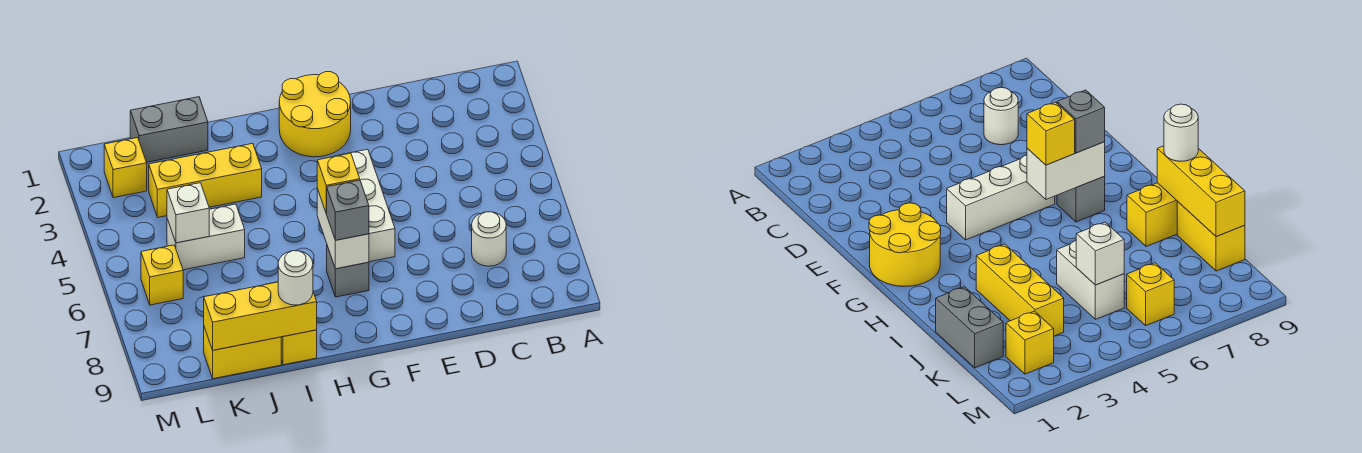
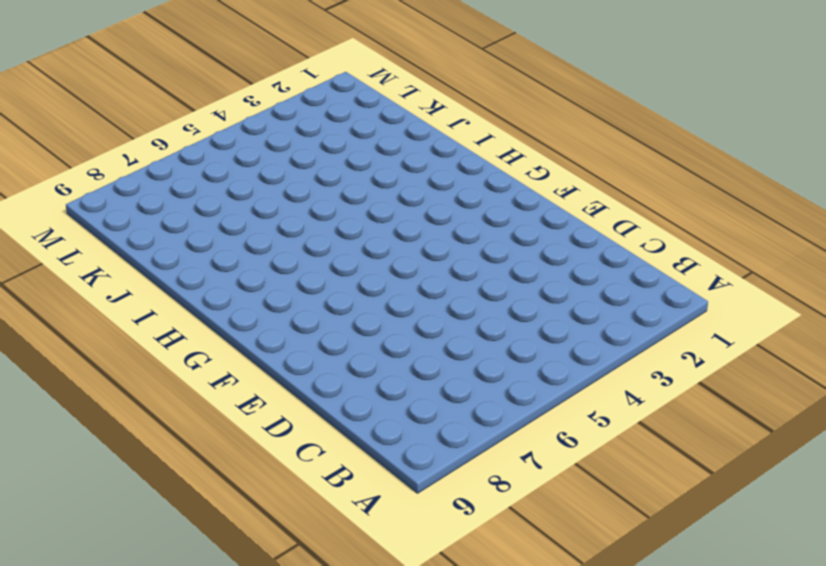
none -> white round brick C7 level 1
none -> yellow round brick F1:G2 level 1
none -> white brick F4:F6 level 1

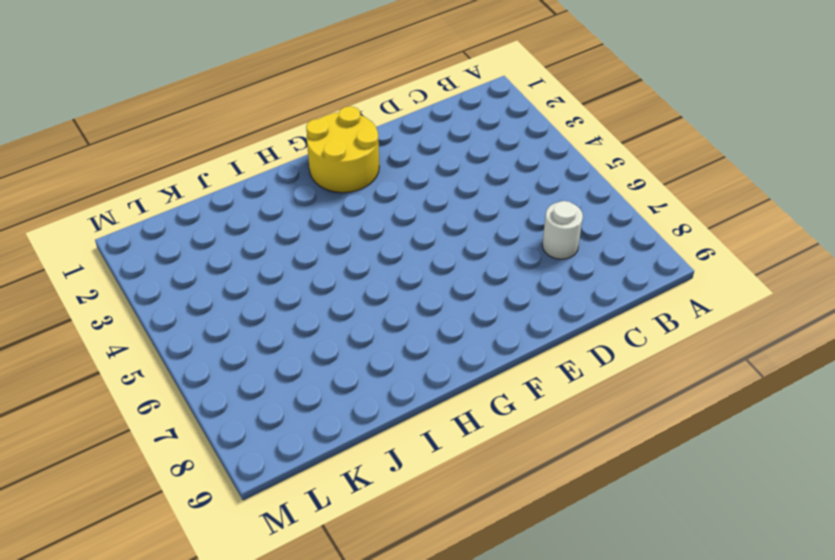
none -> white brick F4:F6 level 1
none -> grey brick G7 level 1
none -> yellow brick I3:K3 level 1

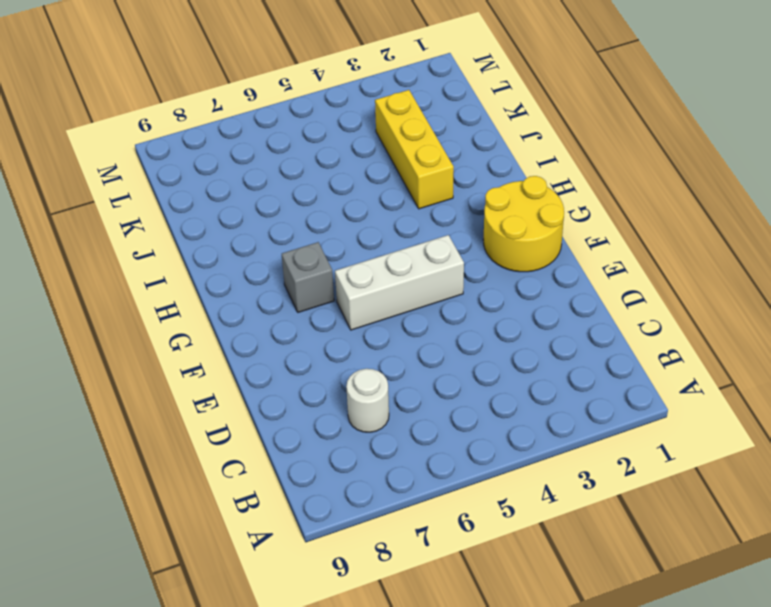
none -> yellow brick I8:I9 level 1
none -> grey brick J1:K1 level 1
none -> white brick J5:K5 level 1

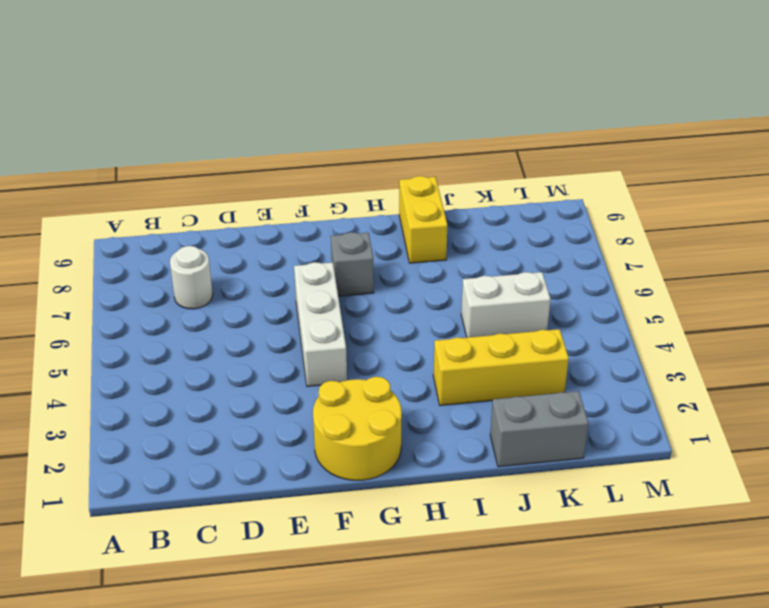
none -> yellow brick J9:K9 level 1
none -> yellow brick L2 level 1
none -> yellow brick L6 level 1

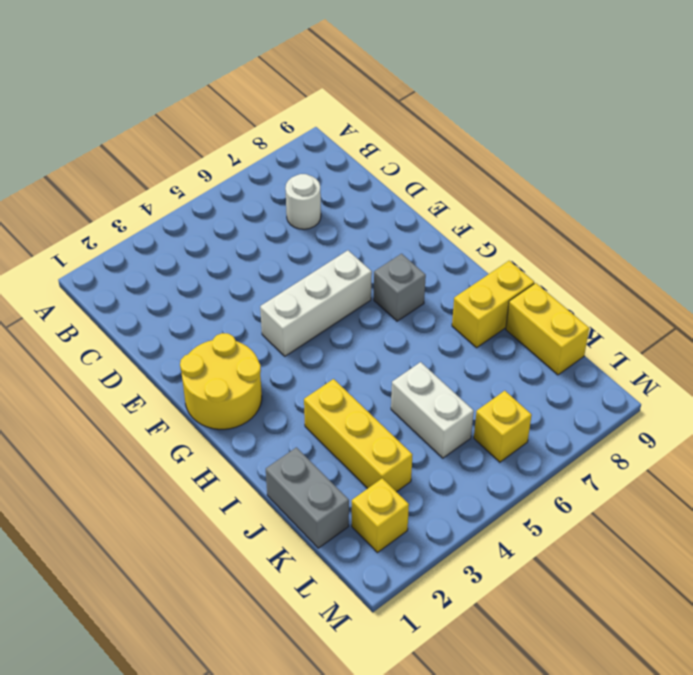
none -> white brick G6:G7 level 2
none -> yellow brick I9:K9 level 2
none -> white brick K5 level 2

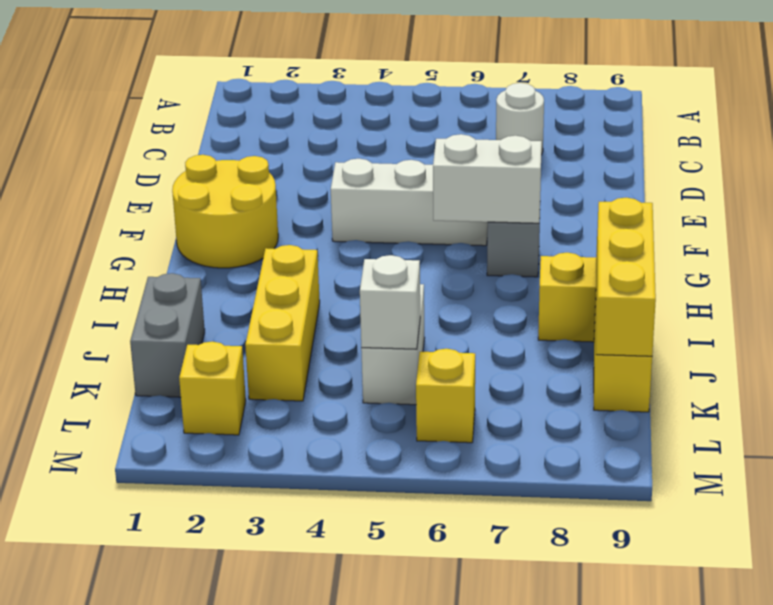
none -> yellow brick G6 level 3
none -> grey brick G7 level 3
none -> white round brick I9 level 3

